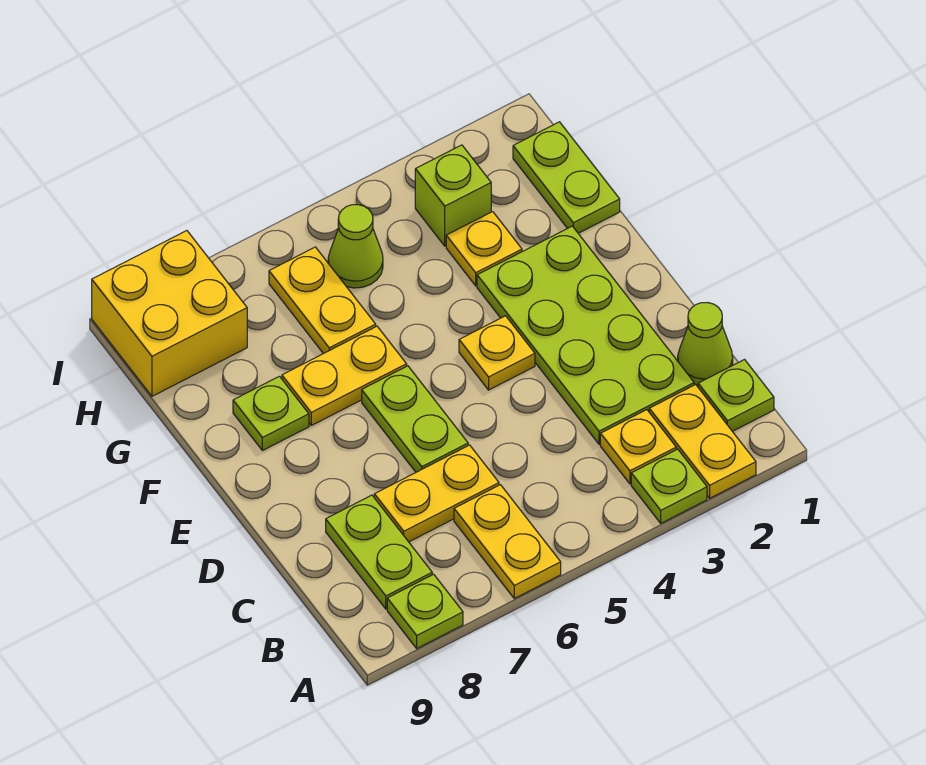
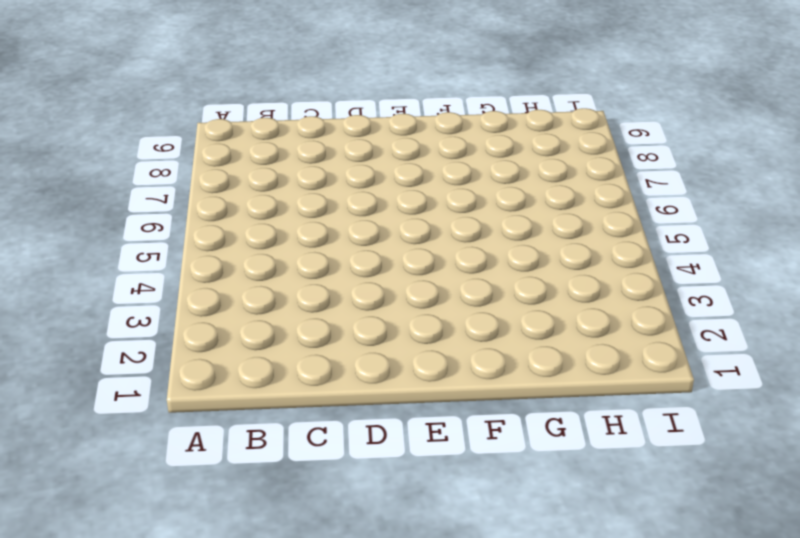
none -> yellow plate A2:B2 level 1
none -> lime plate A3 level 1
none -> yellow plate A6:B6 level 1

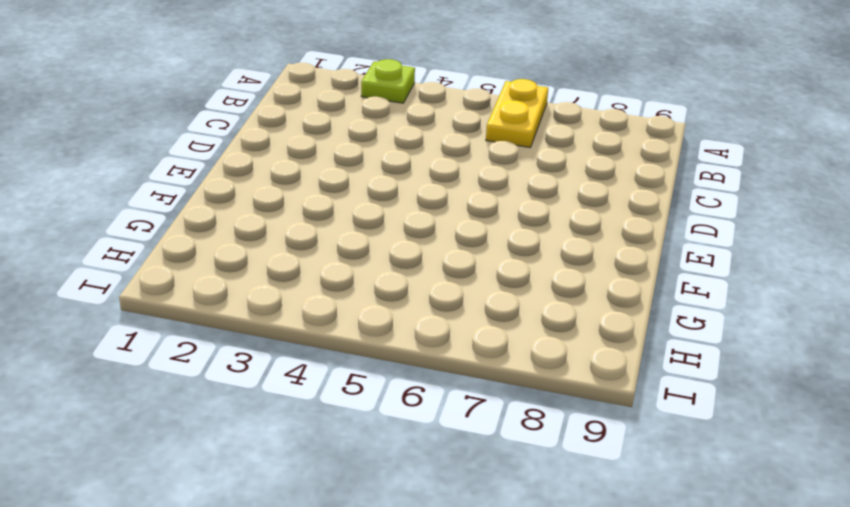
none -> yellow plate A2:B2 level 1
none -> lime plate A8 level 1
none -> lime plate B1 level 1

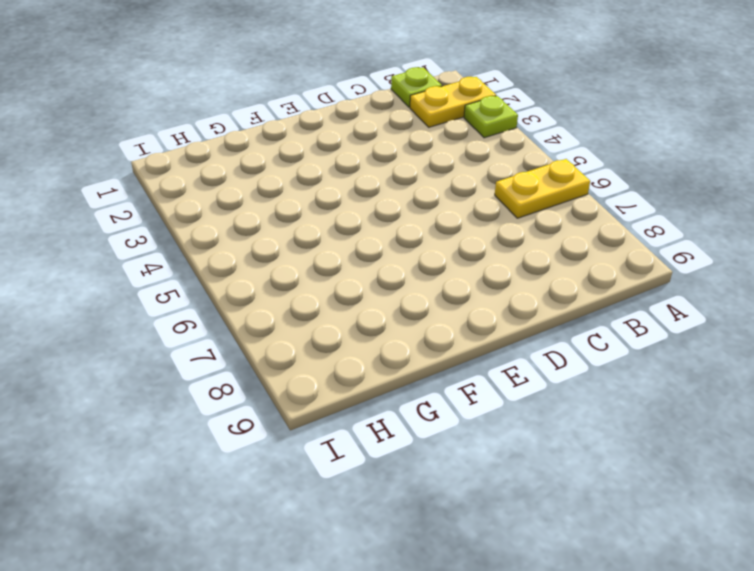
none -> lime plate A8 level 1
none -> yellow plate B3 level 1
none -> lime plate B8:C8 level 1

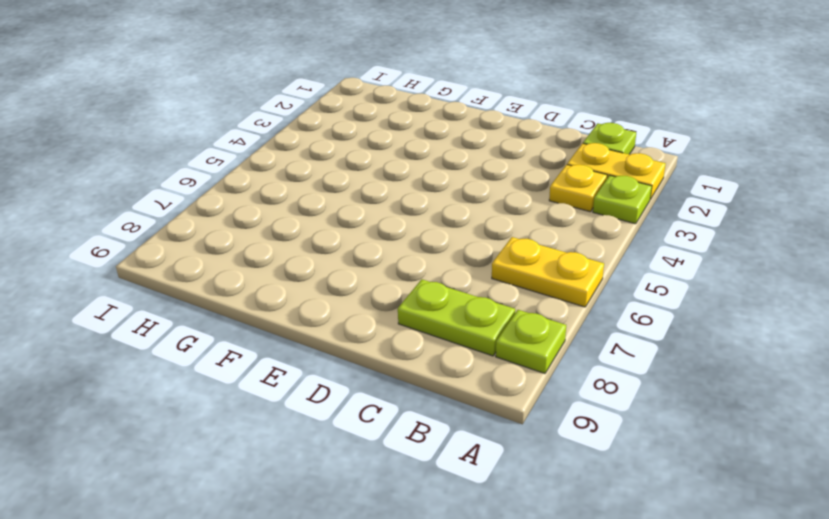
none -> lime cone C1 level 1
none -> lime plate C2:F3 level 1
none -> yellow plate C6:C7 level 1

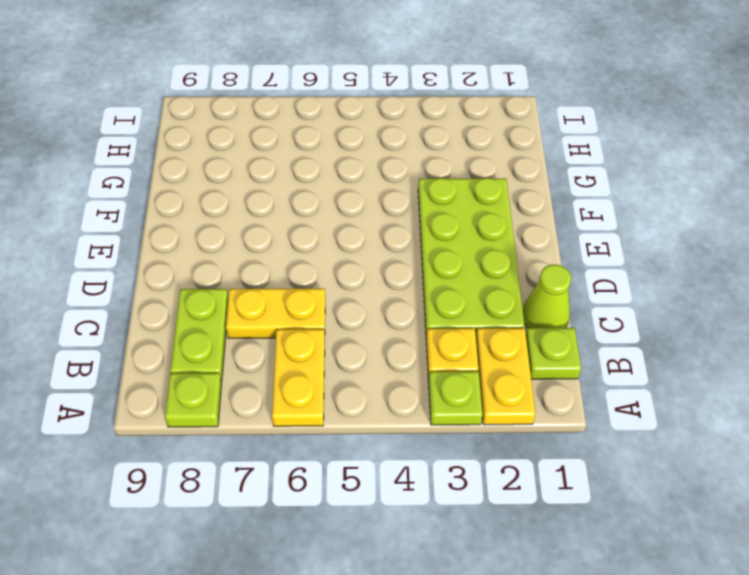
none -> lime plate D6:E6 level 1
none -> yellow plate E4 level 1
none -> yellow plate F6:F7 level 1

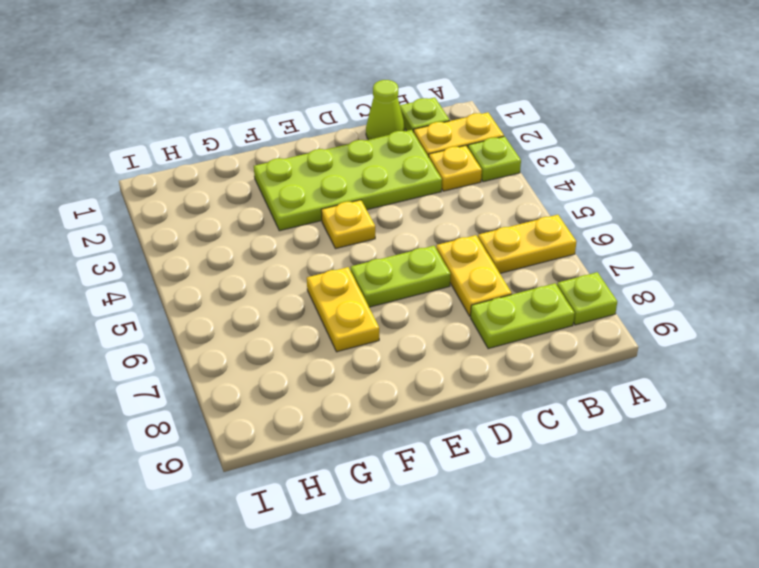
none -> lime plate F8 level 1
none -> lime plate G1:H1 level 1
none -> yellow plate G3 level 1

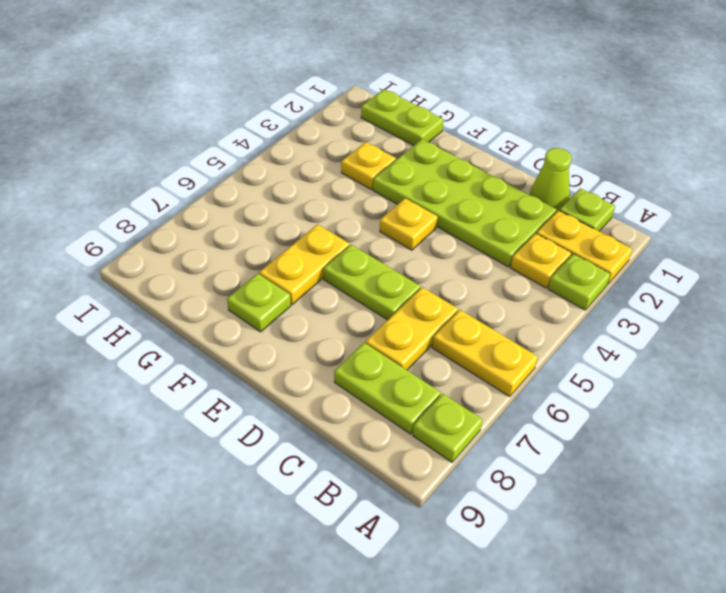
none -> yellow plate G6:H6 level 1
none -> lime brick H3 level 1
none -> lime cone H5 level 1

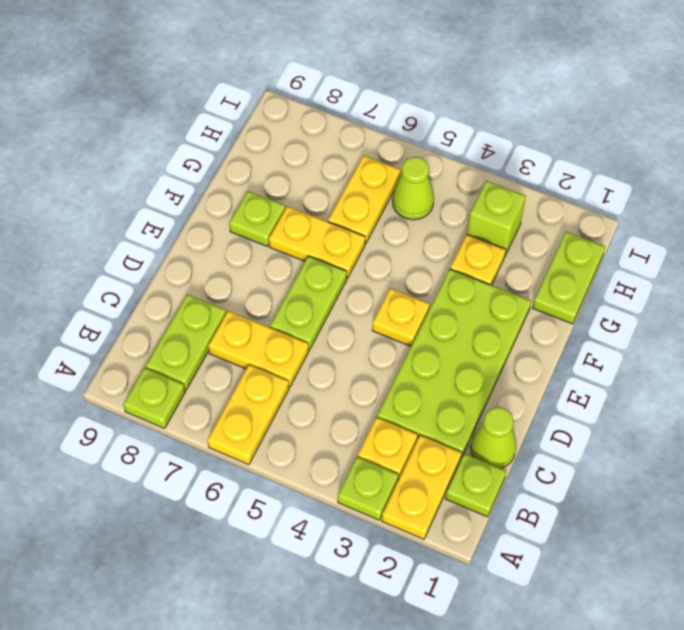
none -> yellow brick H8:I9 level 1

